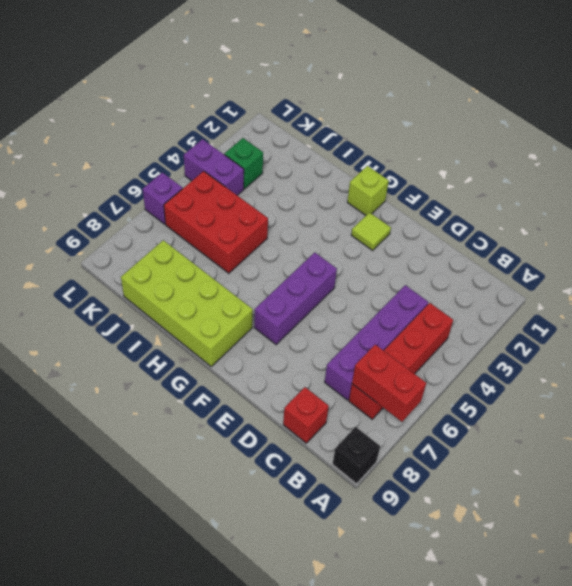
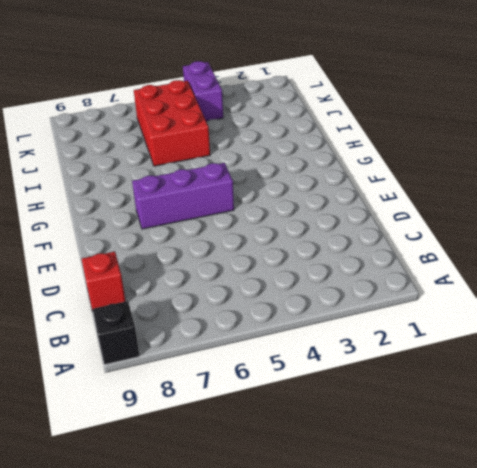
none -> red brick B4:B7 level 1
none -> purple brick C4:C7 level 1
none -> lime tile F2 level 1

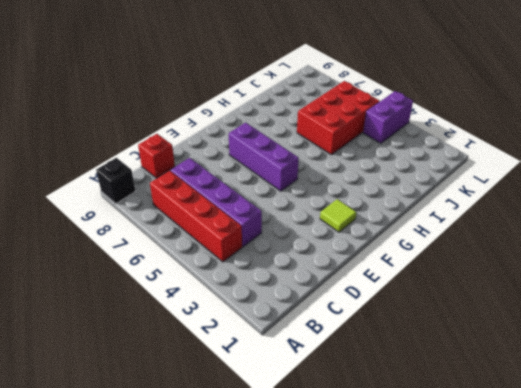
none -> lime brick G1 level 1
none -> lime brick G8:J9 level 1
none -> green brick K3 level 1

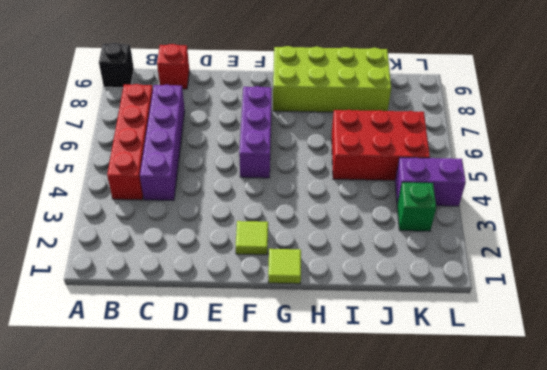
lime tile G1 level 1 -> lime brick G1 level 1
none -> purple brick L6 level 1
none -> red brick A7:B7 level 2

